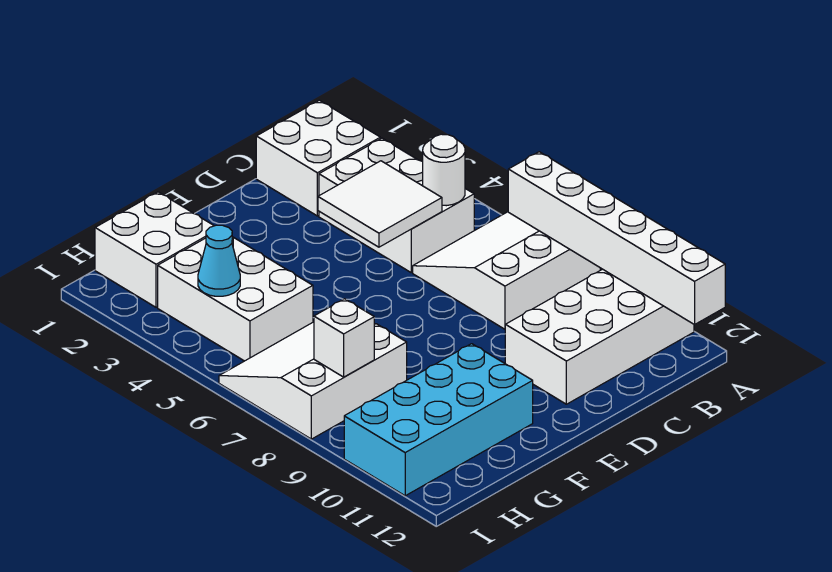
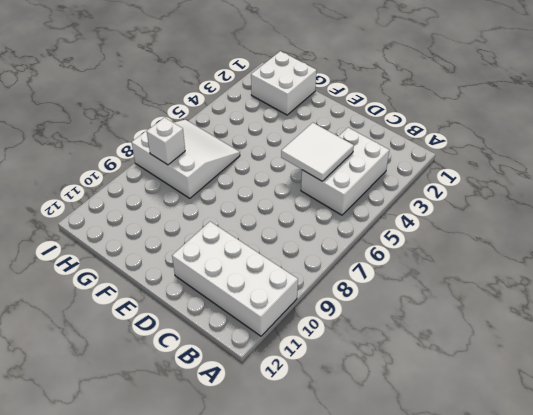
none -> white slope A6:C8 level 1 top 8
none -> white brick B1:C2 level 1
none -> cyan brick F10:I11 level 1

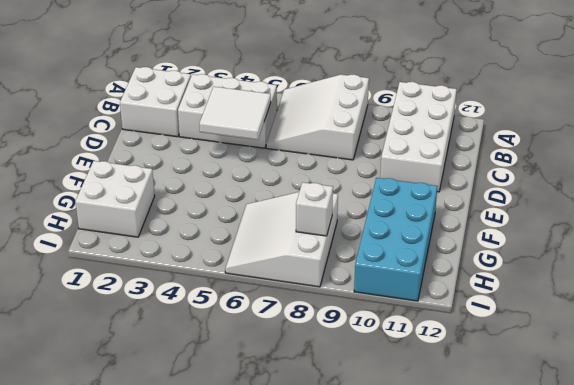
none -> white brick G3:H5 level 1
none -> white brick A7:A12 level 2
none -> white round brick B5 level 2

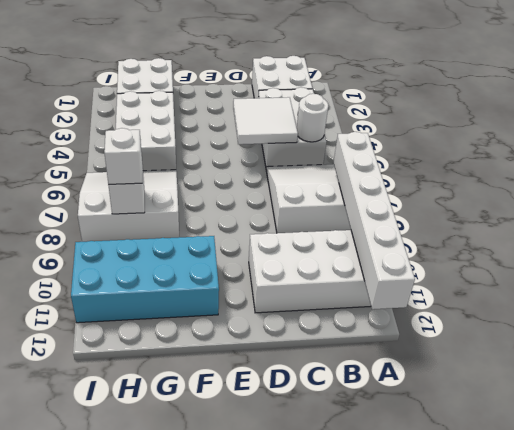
white brick H8 level 3 -> none
none -> cyan cone H4 level 2

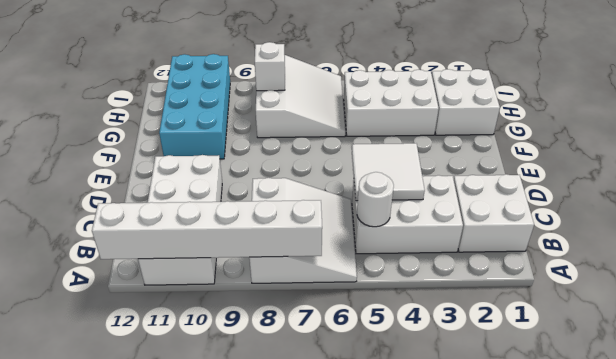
none -> cyan cone H4 level 2

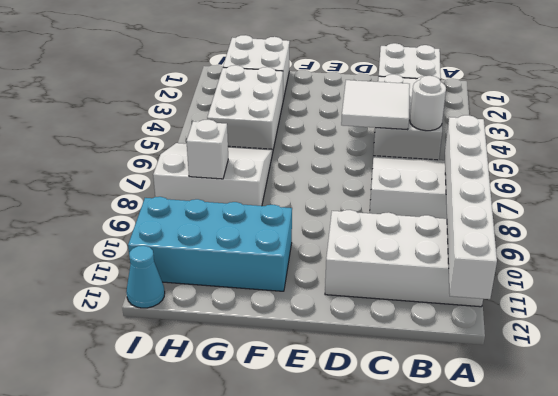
cyan cone I12 level 1 -> cyan cone H4 level 2

